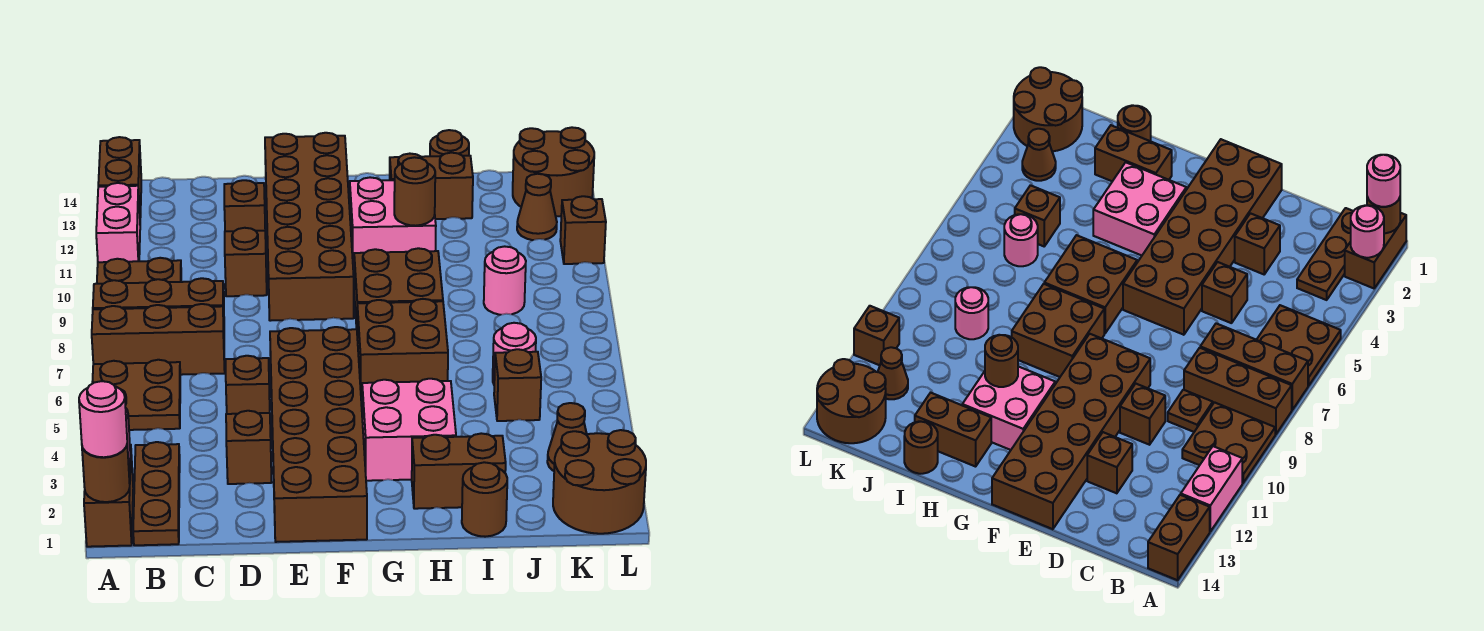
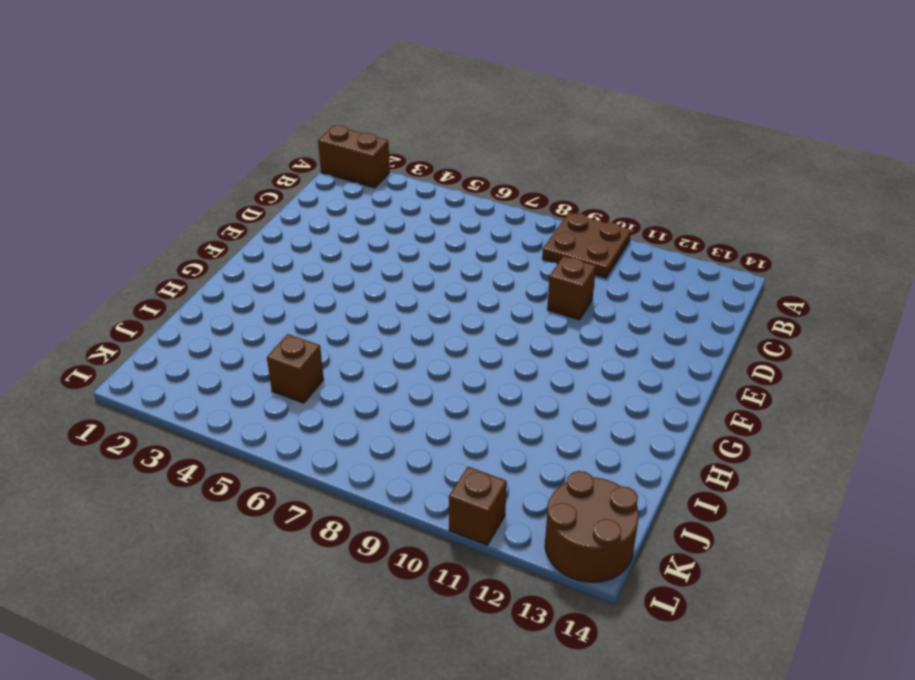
none -> brown plate A5:B6 level 1
none -> brown brick A7:C7 level 1
none -> brown brick A8:C8 level 1
none -> pink brick A11:A12 level 1

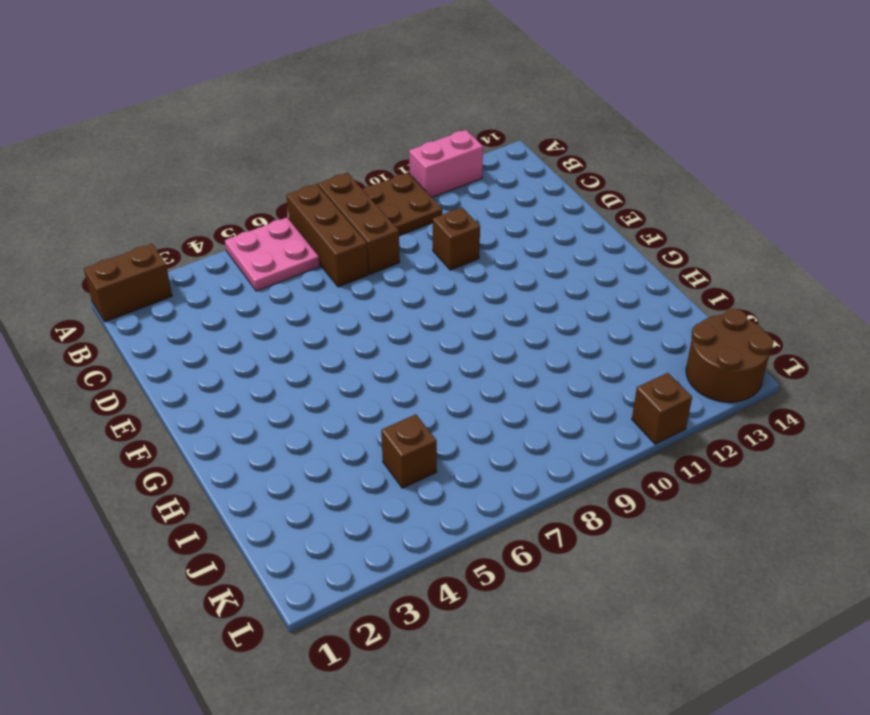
pink plate A5:B6 level 1 -> brown plate A5:B6 level 1
none -> brown brick A13:A14 level 1
none -> brown plate B1:B3 level 1
none -> brown plate C9 level 1
none -> brown brick D3 level 1

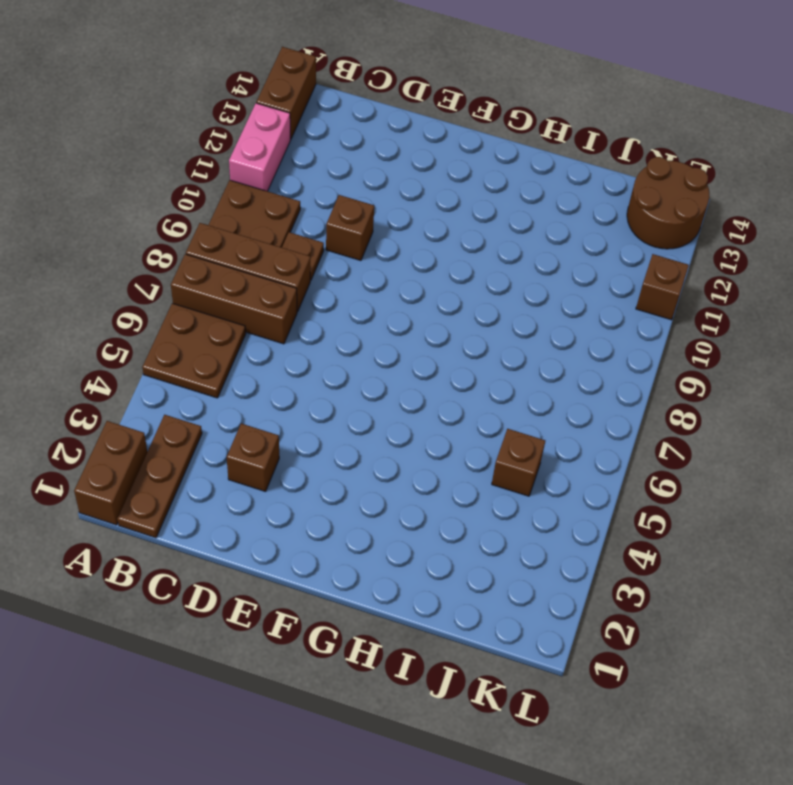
none -> brown brick D5 level 1
none -> brown brick D12 level 1
none -> brown brick E1:F6 level 1
none -> brown brick E9:F14 level 1

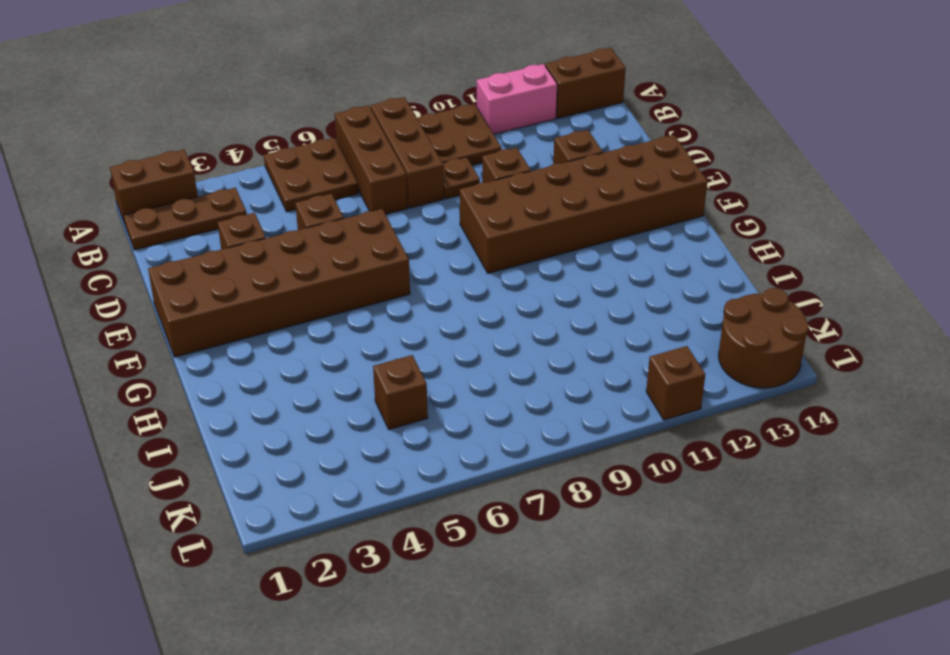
none -> pink brick G3:H4 level 1
none -> brown brick G6:H7 level 1
none -> brown brick G8:H9 level 1
none -> pink brick G11:H12 level 1

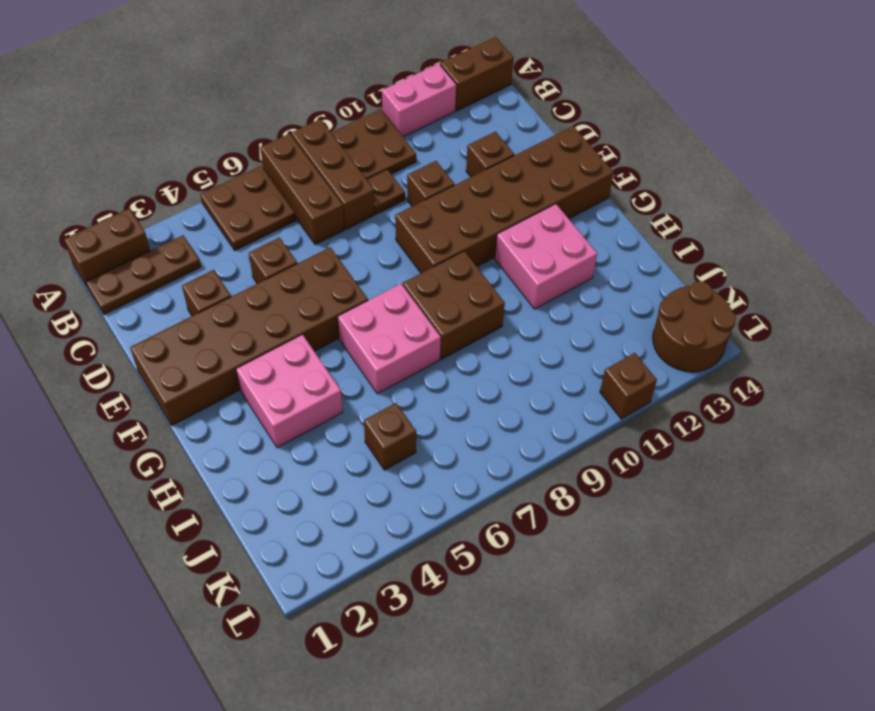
pink brick G6:H7 level 1 -> brown brick G6:H7 level 1
none -> brown brick H2:I2 level 1
none -> brown brick H13:I13 level 1
none -> brown round brick I1 level 1
none -> brown round brick I14 level 1

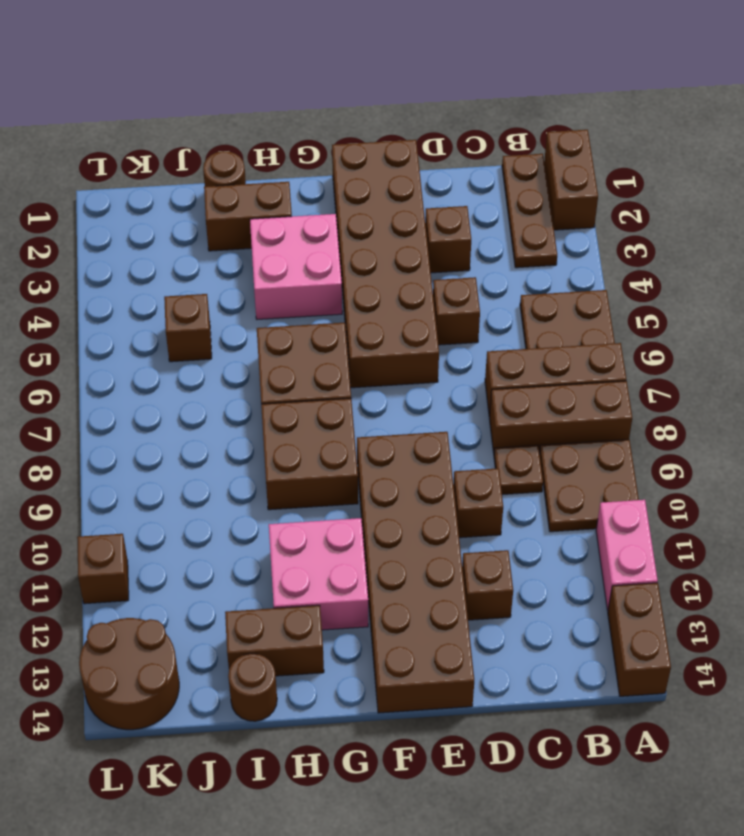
none -> pink round brick J6 level 1
none -> pink round brick J9 level 1
none -> brown round brick K1:L2 level 1
none -> brown cone K3 level 1

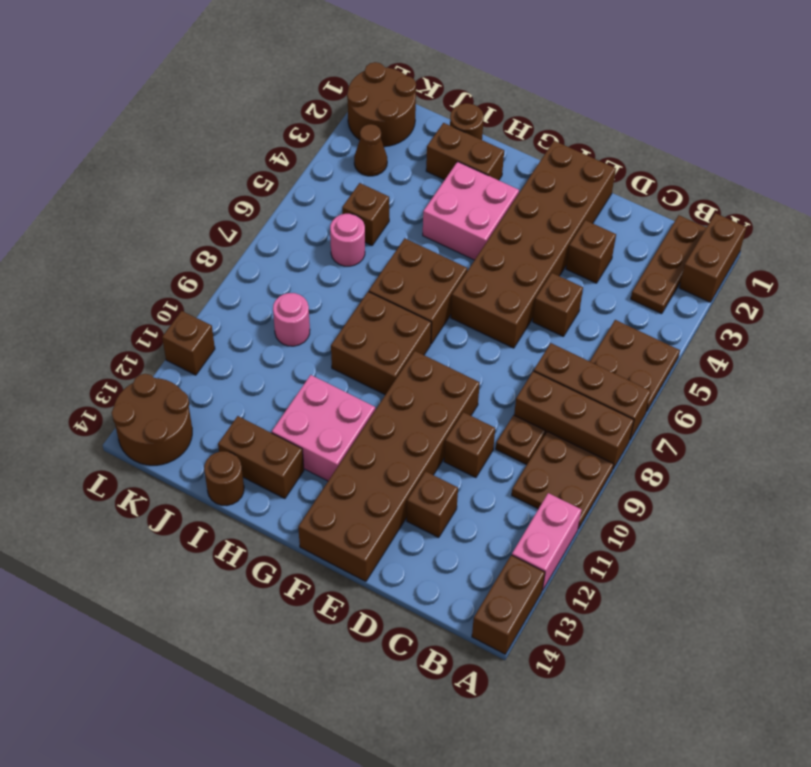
none -> brown cone K12 level 1
none -> brown round brick A1 level 2
none -> pink round brick A2 level 2
none -> brown round brick H11 level 2

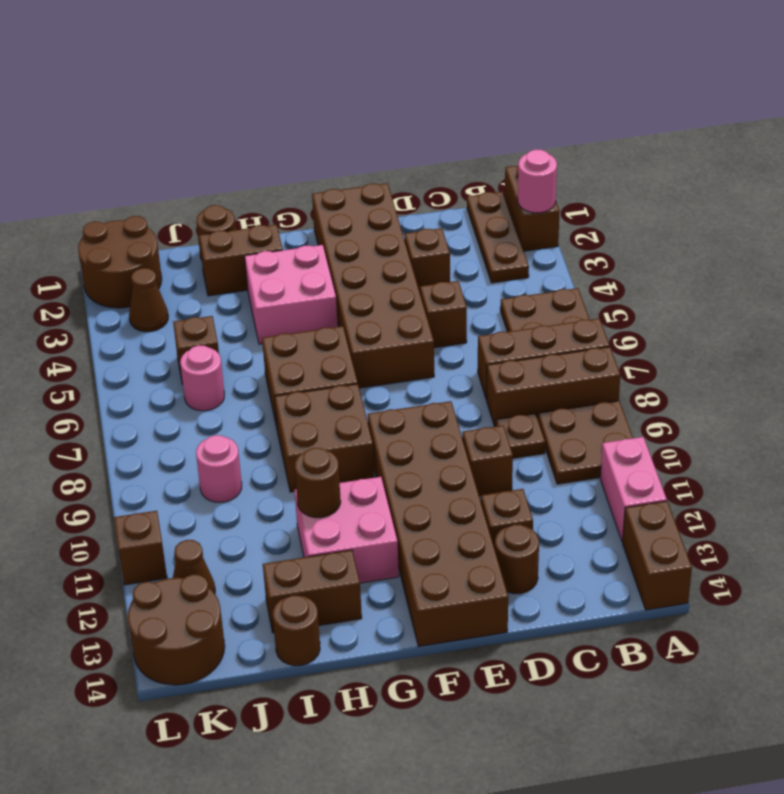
brown round brick D13 level 1 -> brown round brick A1 level 2
none -> pink round brick A1 level 3

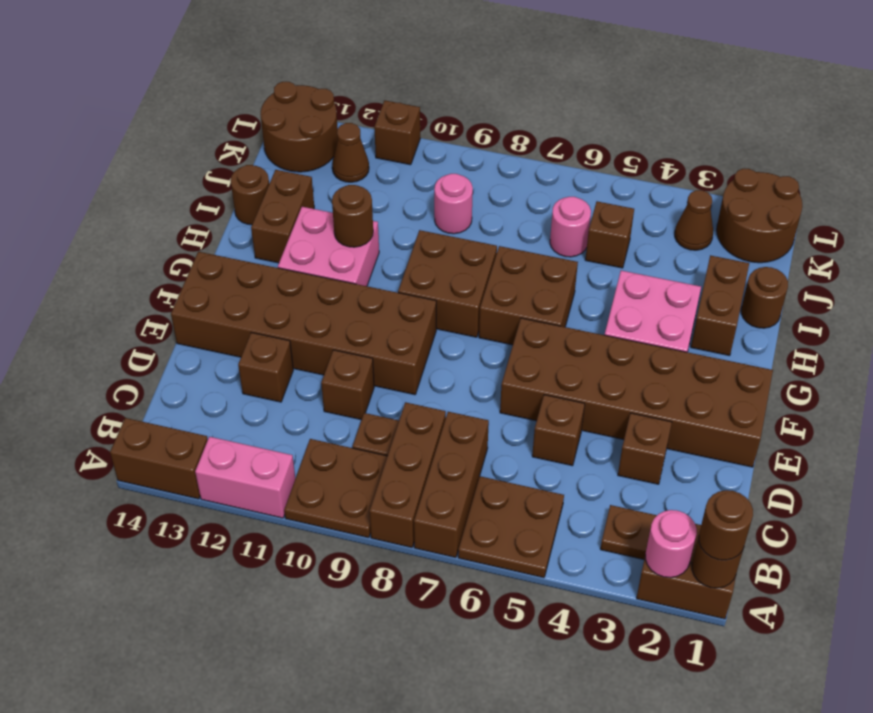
brown round brick A1 level 3 -> pink round brick A1 level 3

